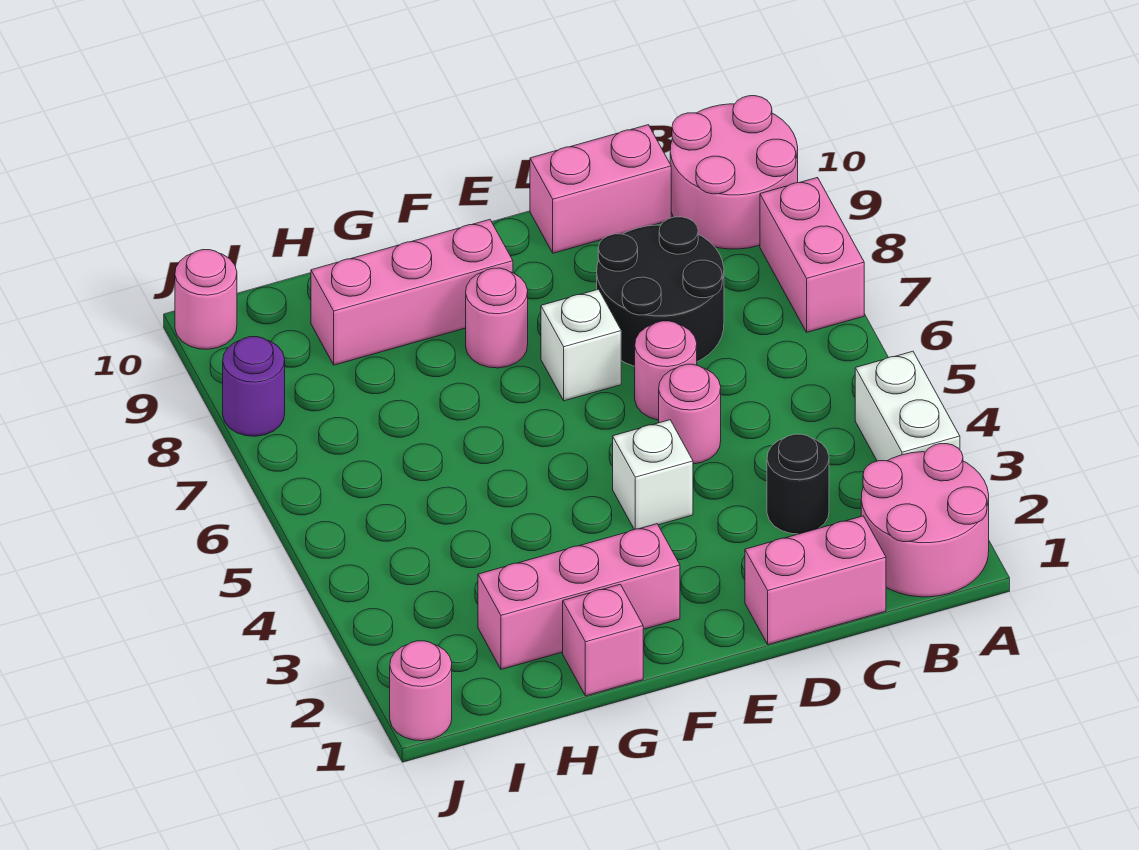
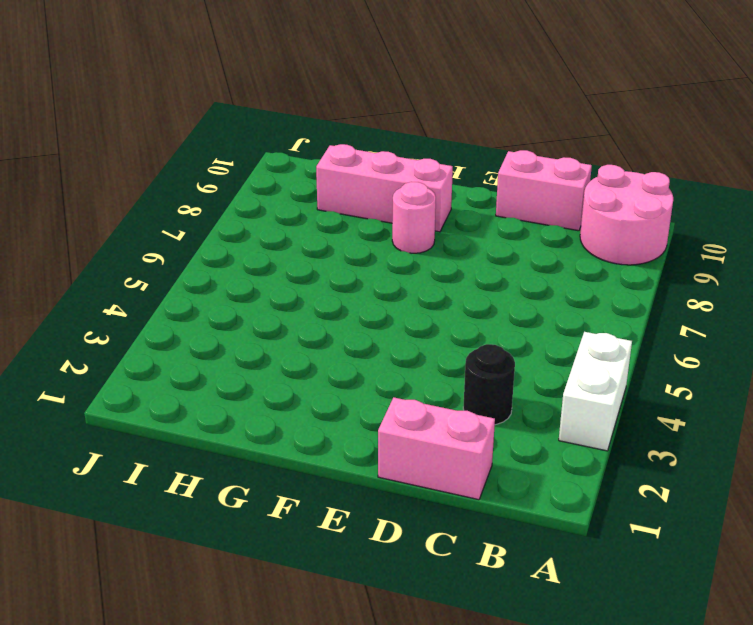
none -> pink round brick A1:B2 level 1
none -> pink brick A7:A8 level 1
none -> black round brick C7:D8 level 1

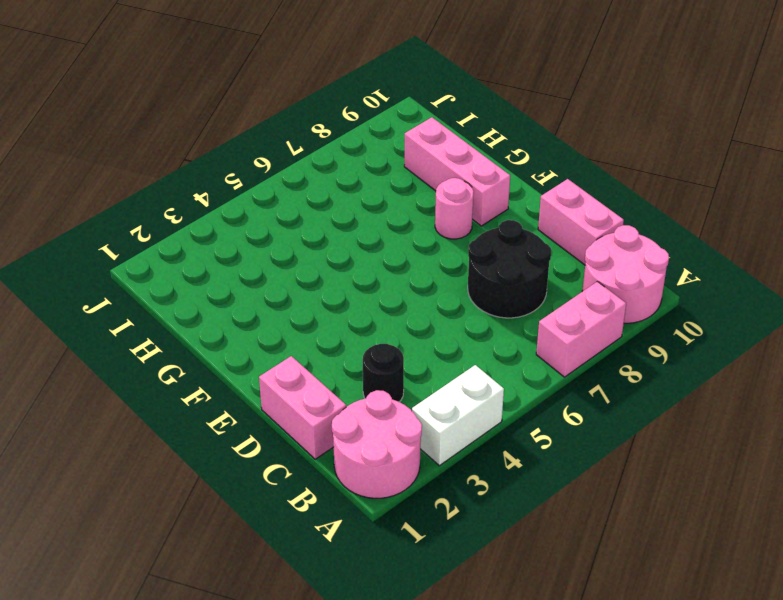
none -> pink round brick D5 level 1
none -> pink round brick D6 level 1
none -> white brick E4 level 1

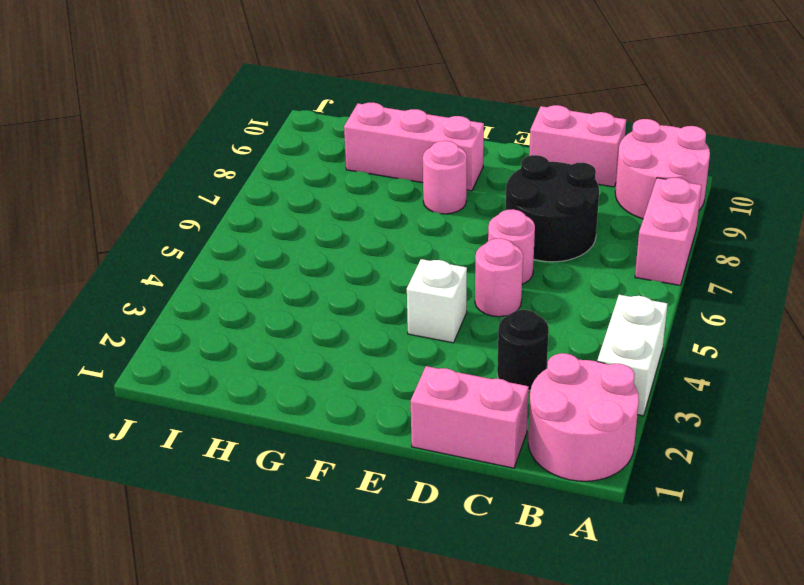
none -> white brick E7 level 1
none -> pink brick F2:H2 level 1
none -> pink brick G1 level 1

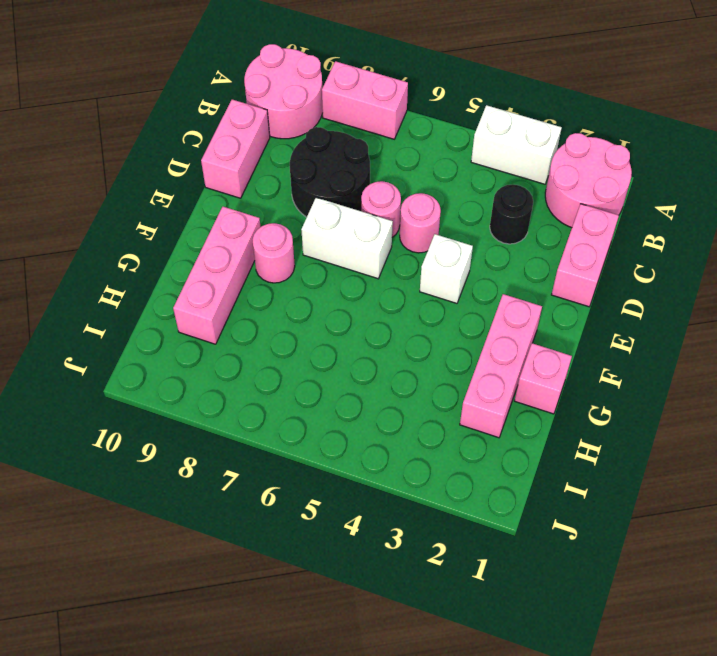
white brick E6:E7 level 1 -> white brick E7 level 1
none -> pink round brick J1 level 1
none -> purple round brick J8 level 1
none -> pink round brick J10 level 1

